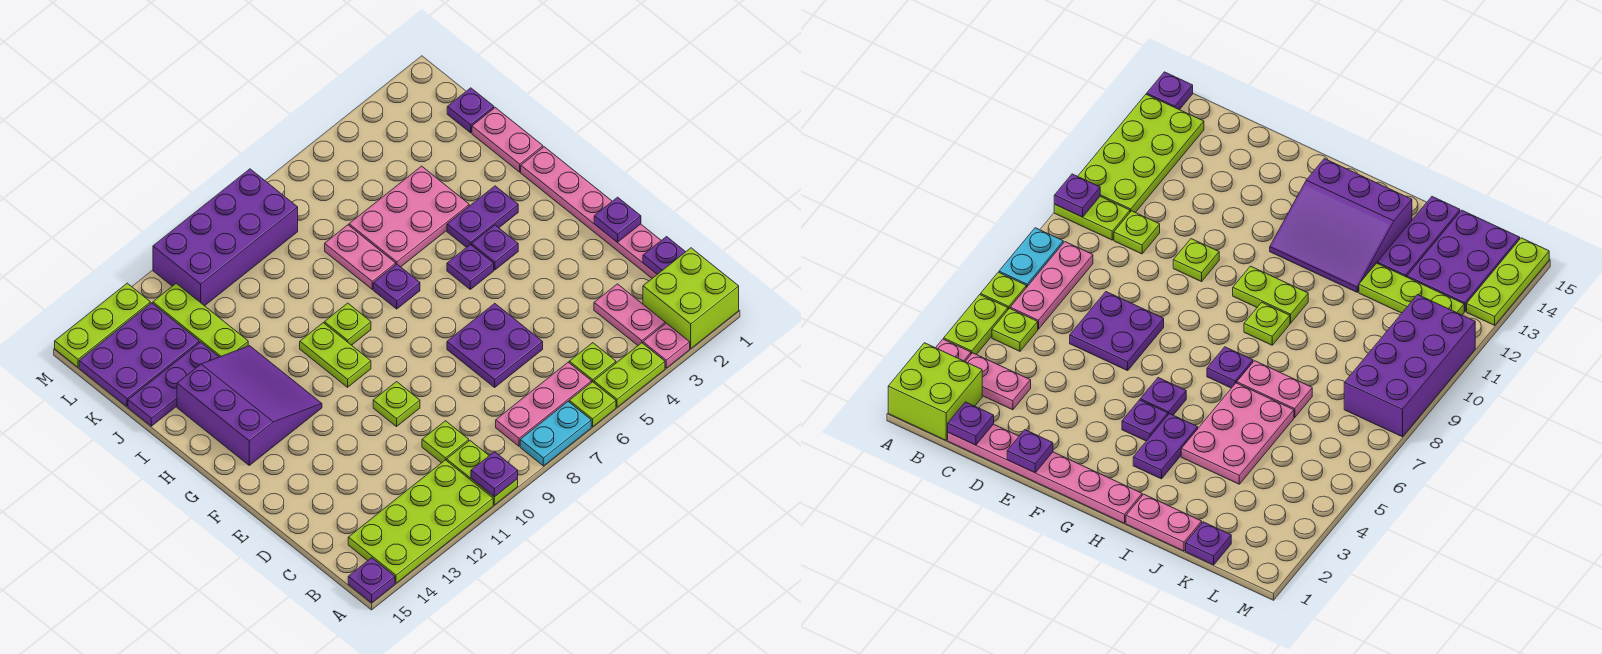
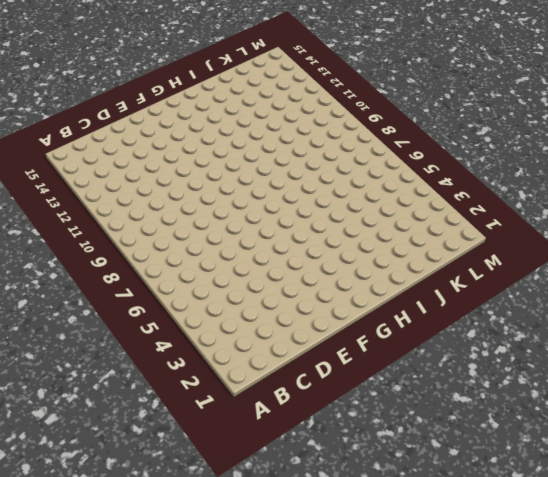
none -> lime brick A1:B2 level 1
none -> pink plate A3 level 1
none -> lime plate A4:A5 level 1
none -> lime plate A6 level 1

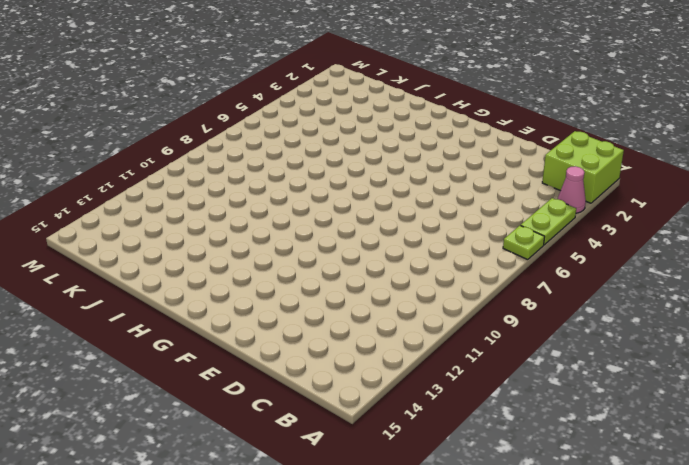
pink cone A3 level 1 -> pink plate A3 level 1
none -> cyan plate A7:A8 level 1
none -> lime plate A10:B10 level 1
none -> lime plate A11:B14 level 1
none -> purple plate A15 level 1

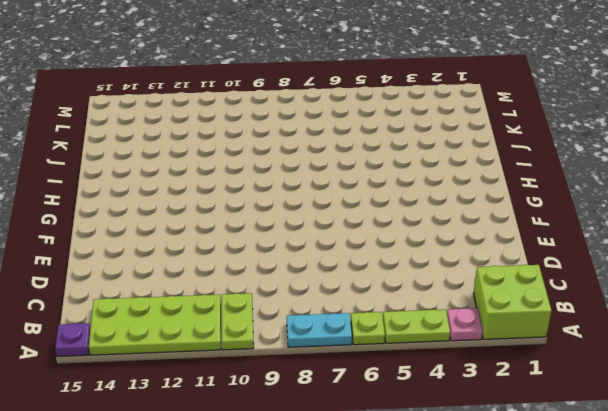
none -> pink plate B3:C3 level 1
none -> lime plate B5 level 1
none -> pink plate B6:B8 level 1
none -> pink plate C1:H1 level 1

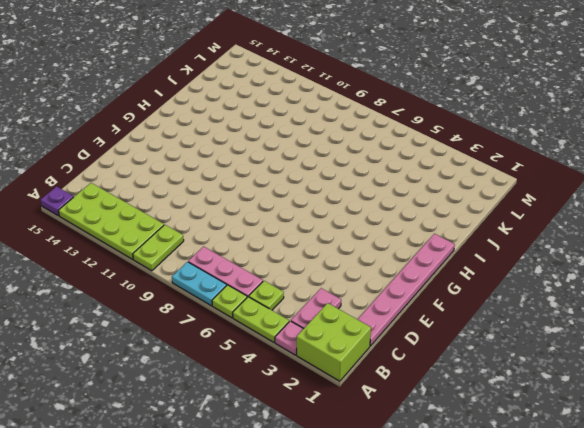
none -> lime plate C10 level 1
none -> purple plate D6:E7 level 1
none -> lime plate E10 level 1
none -> purple plate G4 level 1

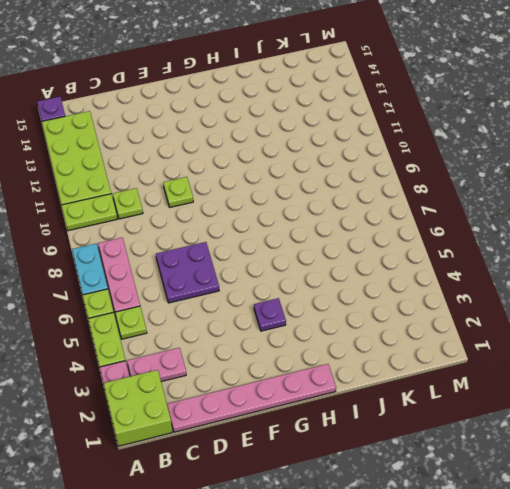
none -> purple plate G5 level 1
none -> lime plate G10:H10 level 1
none -> purple slope G12:I14 level 1 top 14
none -> purple plate H3:H4 level 1

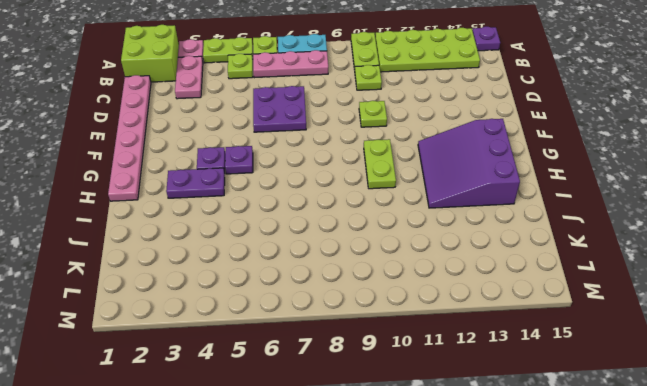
none -> purple plate H7 level 1
none -> lime plate H9 level 1
none -> pink plate I1:J1 level 1
none -> pink plate I4:J6 level 1

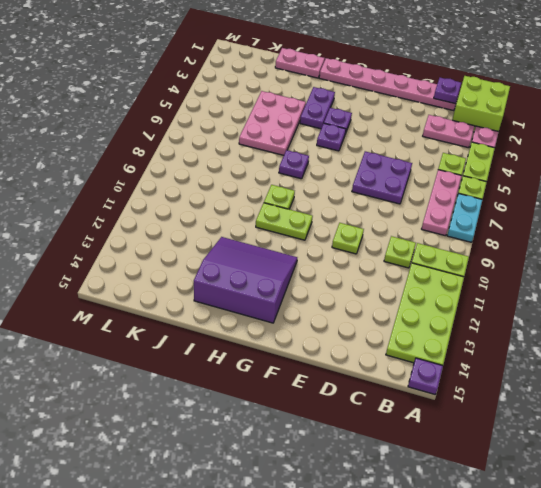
none -> pink plate I7:J7 level 1
none -> lime plate J12:L12 level 1
none -> purple plate J13:J15 level 1
none -> purple plate K1 level 1

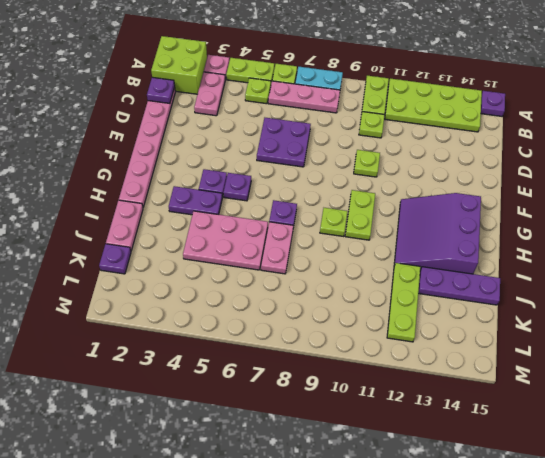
none -> purple plate K13:L15 level 1
none -> purple brick L8:M11 level 1
none -> lime plate M13:M15 level 1
none -> purple plate A10 level 2

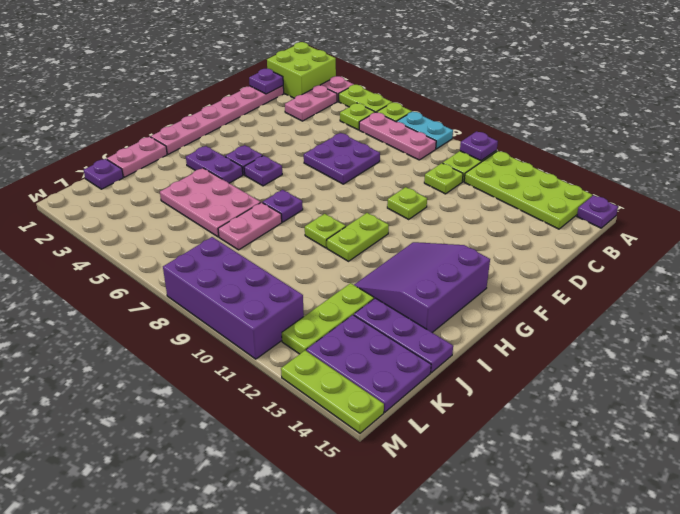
none -> purple plate E1 level 2

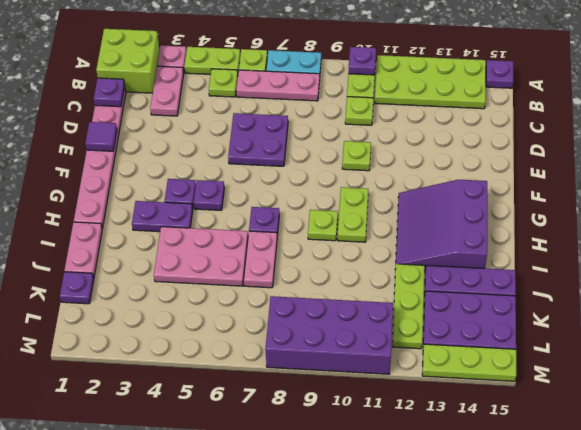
purple tile E1 level 2 -> purple plate E1 level 2

